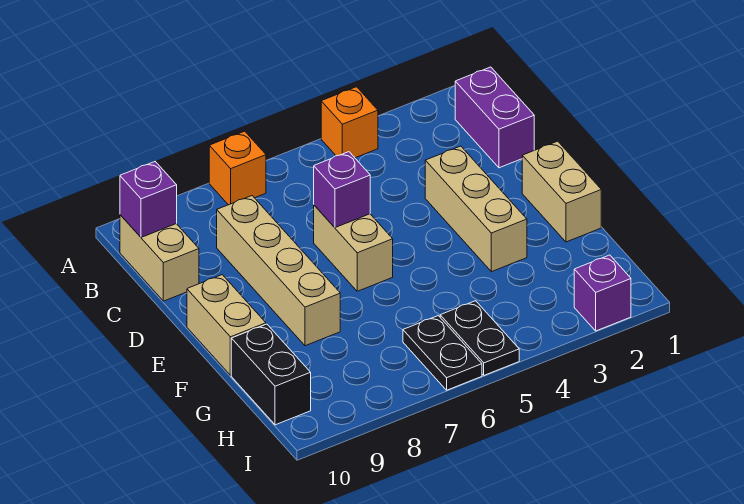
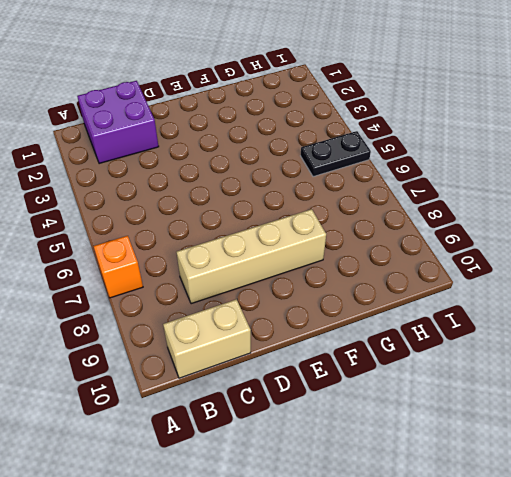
purple brick B1:C2 level 1 -> purple brick B1:C1 level 1
none -> orange brick A4 level 1
none -> tan brick D3:F3 level 1
none -> tan brick D6:E6 level 1

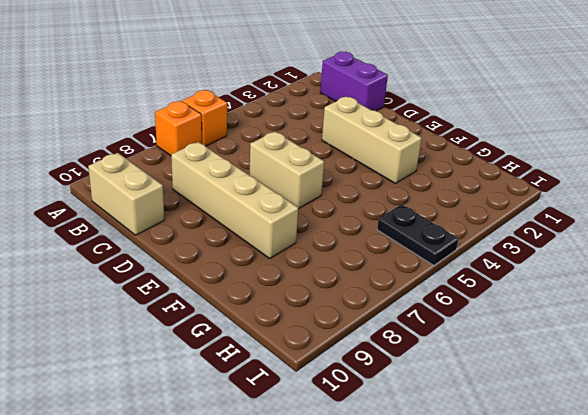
orange brick A6 level 1 -> orange brick A4 level 1
none -> tan brick E1:F1 level 1
none -> tan brick E10:F10 level 1
none -> black brick G10:H10 level 1

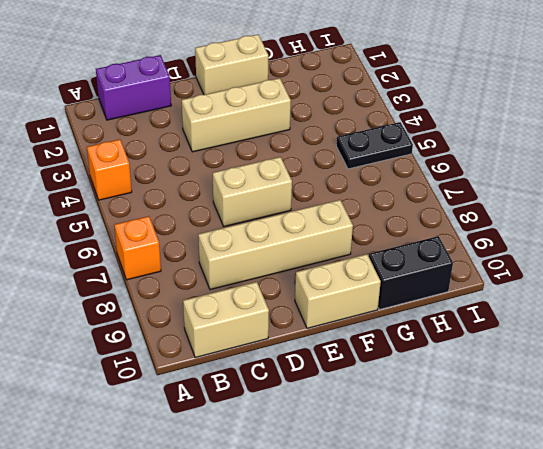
none -> black plate H6:I6 level 1
none -> purple brick I2 level 1
none -> purple brick B10 level 2

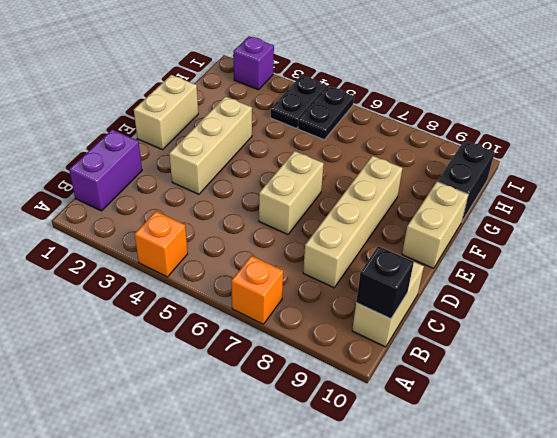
black brick B10 level 2 -> purple brick B10 level 2
black plate H4:I4 level 1 -> black plate H6:I6 level 1
none -> purple brick D6 level 2

